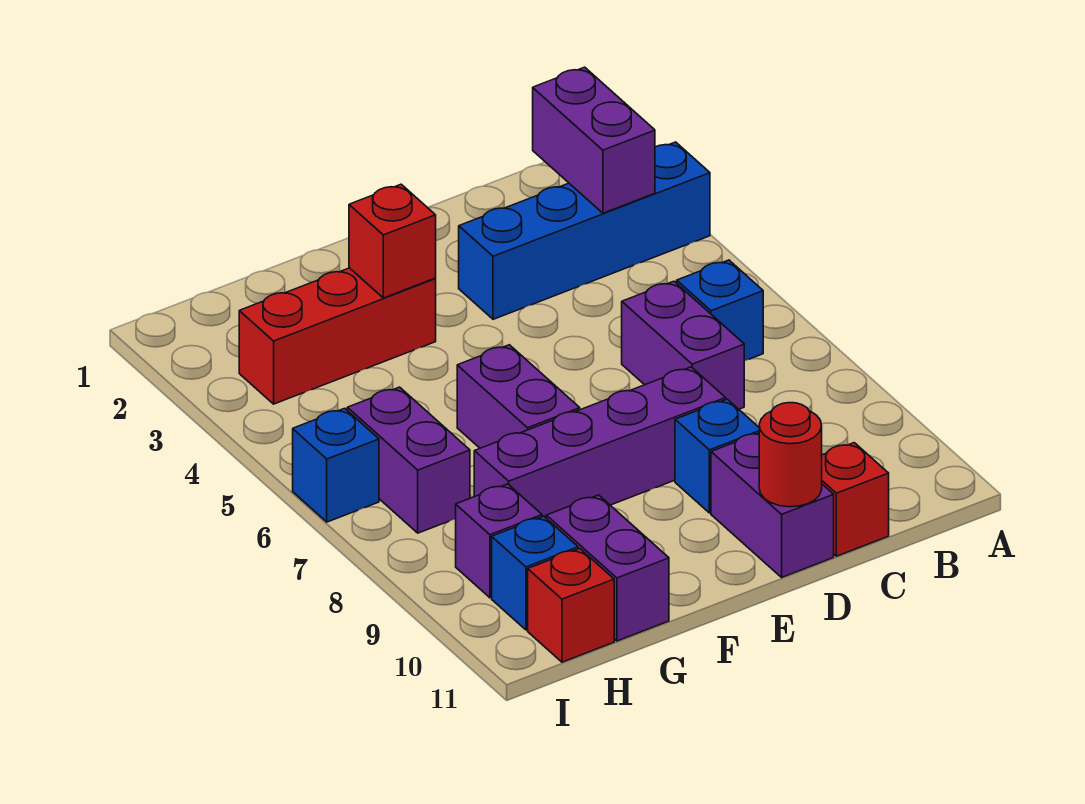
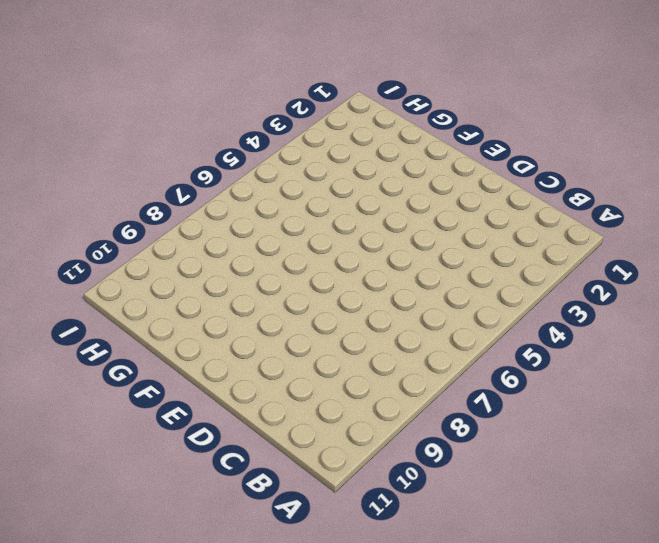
none -> blue brick A3:D3 level 1
none -> blue brick B6 level 1
none -> purple brick C6:C7 level 1

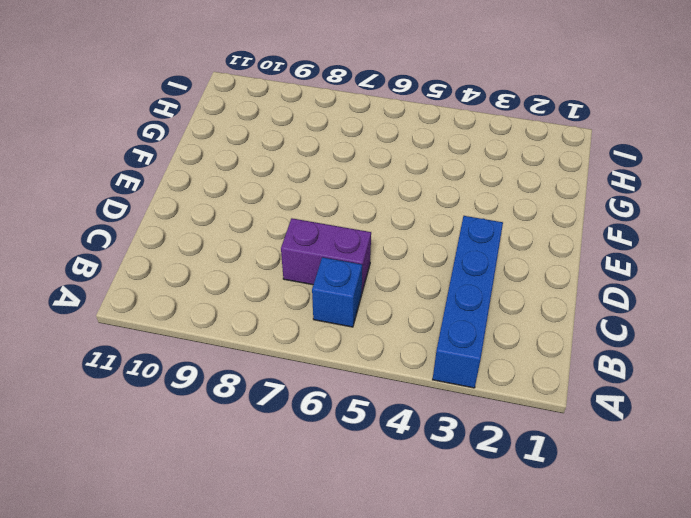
none -> red brick C11 level 1
none -> purple brick D8:G8 level 1
none -> blue brick D9 level 1

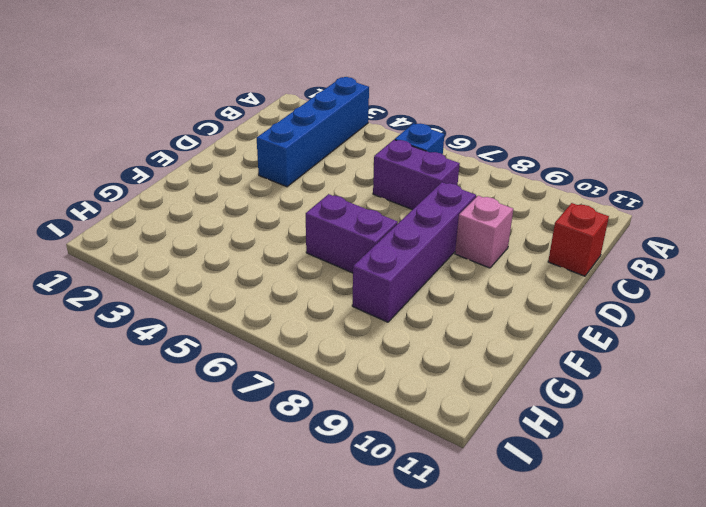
pink brick D9 level 1 -> blue brick D9 level 1
none -> purple brick D10:D11 level 1
none -> red brick F3:H3 level 1
none -> purple brick G10:G11 level 1

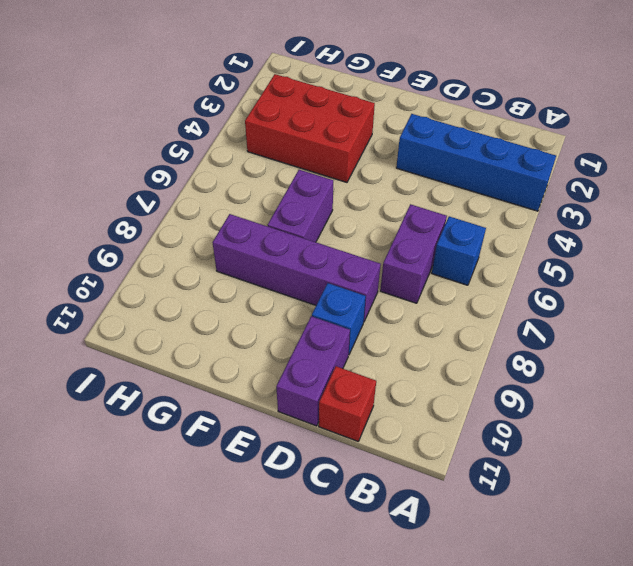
red brick F3:H4 level 1 -> red brick F3:H3 level 1
none -> purple brick G10:G11 level 1
none -> purple brick H6:H7 level 1
none -> purple brick H9 level 1

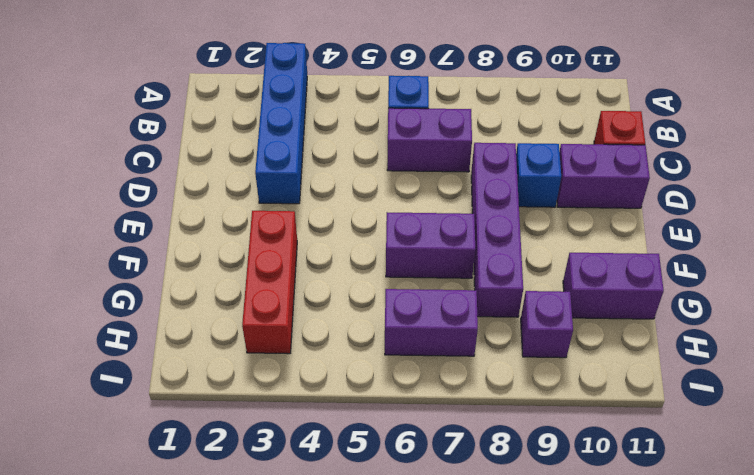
none -> blue brick H10 level 1
none -> red brick H11 level 1
none -> blue brick I6 level 1

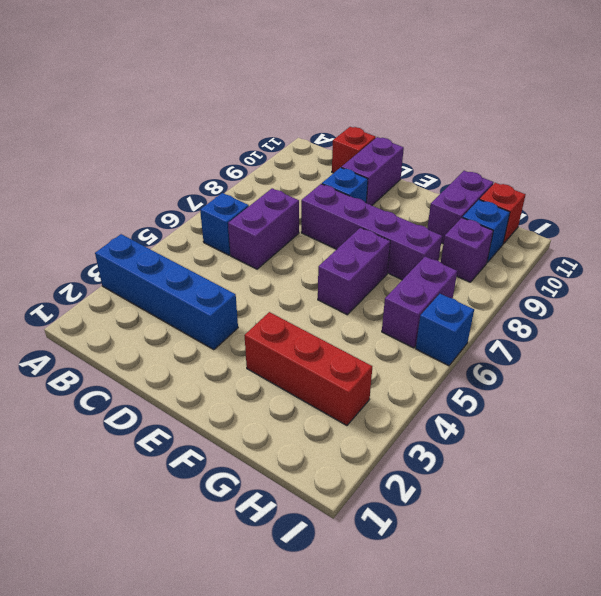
none -> purple brick B2:B3 level 2
none -> red round brick D11 level 2
none -> red brick F3 level 2

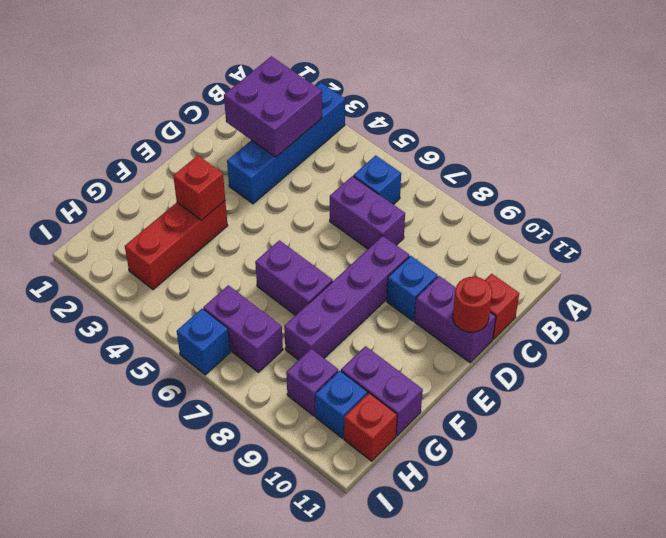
purple brick B2:C3 level 2 -> purple brick B2:B3 level 2

